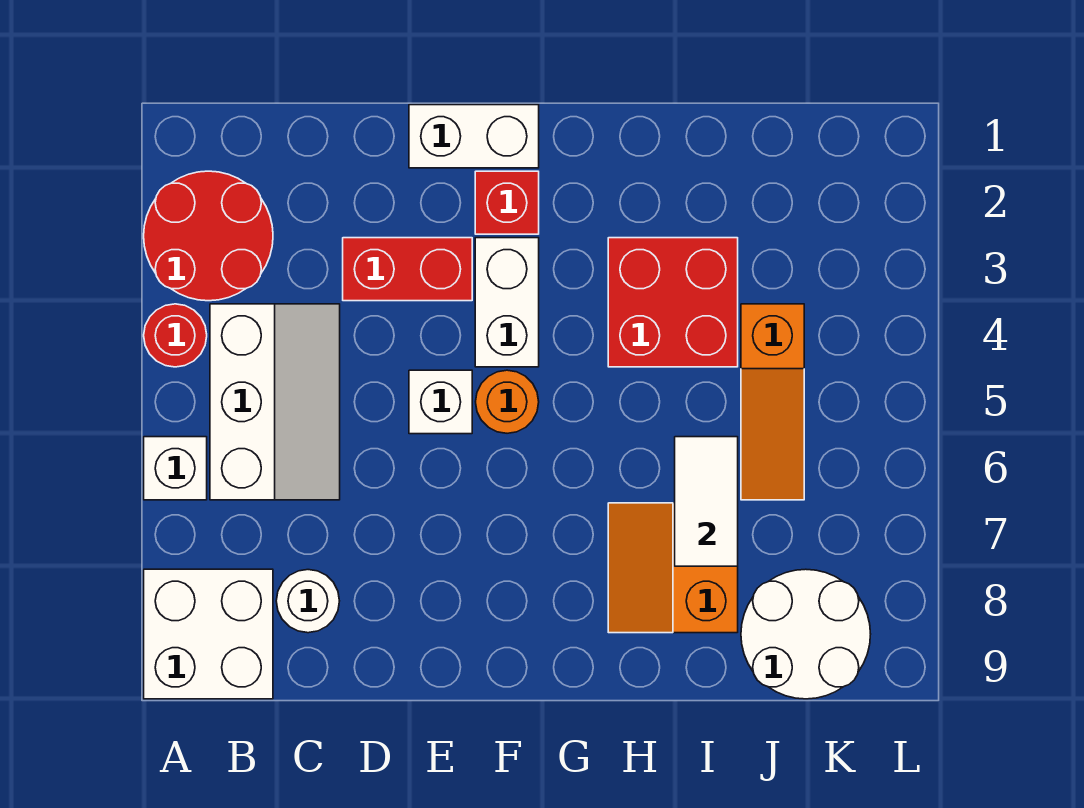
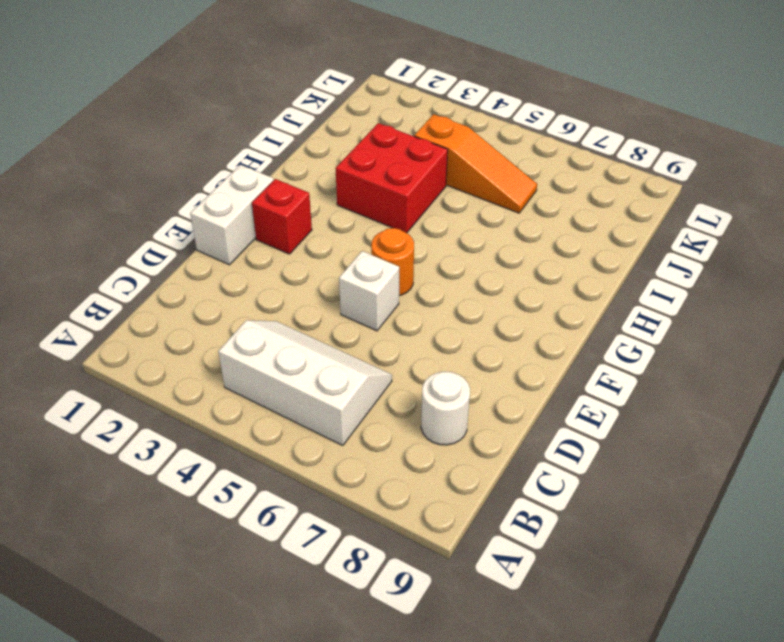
none -> red round brick A2:B3 level 1
none -> red round brick A4 level 1
none -> white brick A6 level 1

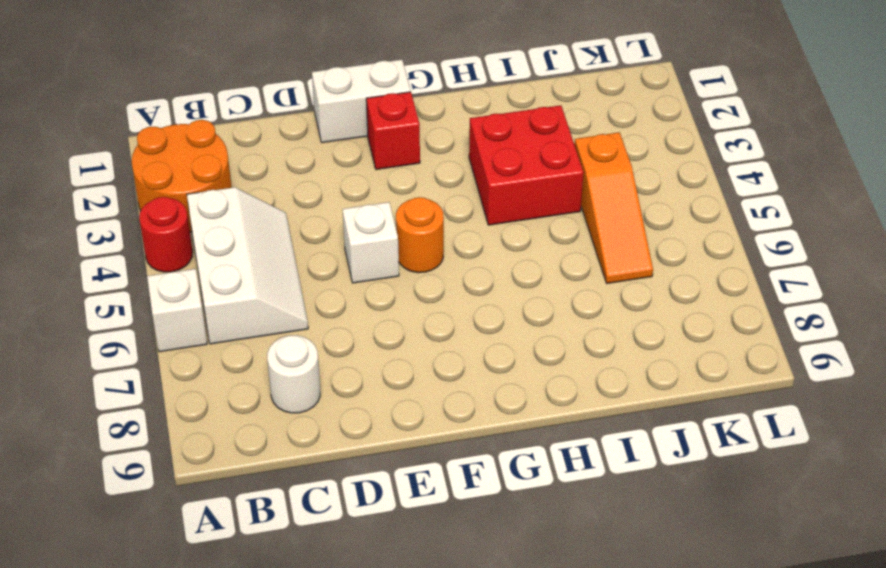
orange round brick A2:B3 level 1 -> red round brick A2:B3 level 1
none -> white brick A8:B9 level 1
none -> red brick D3:E3 level 1
none -> white brick F3:F4 level 1

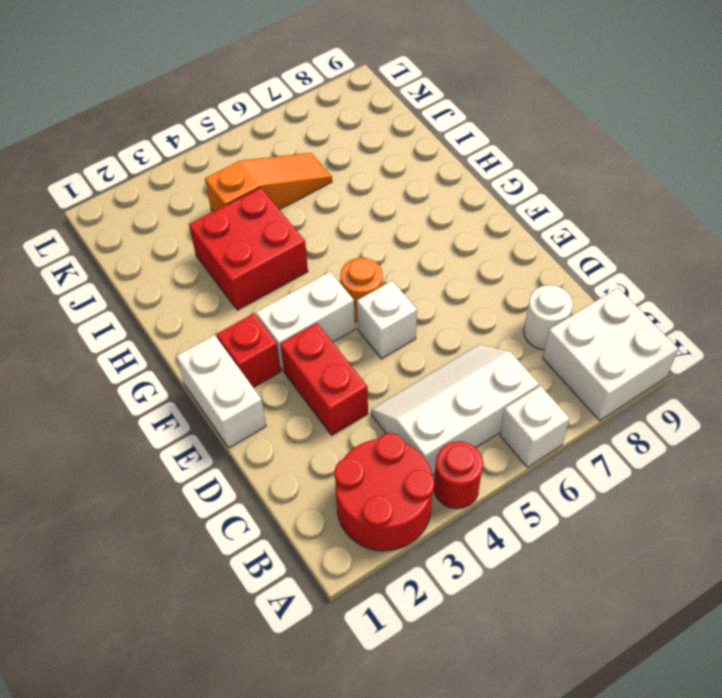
none -> orange slope H7:I8 level 1 top I
none -> white round brick J8:K9 level 1
none -> white tile I6:I7 level 2

